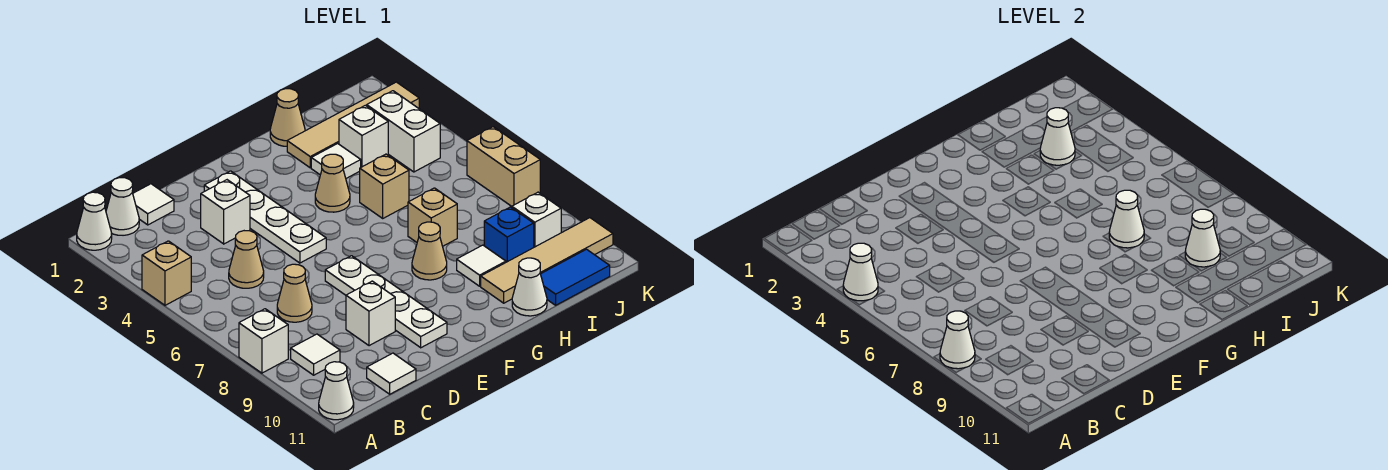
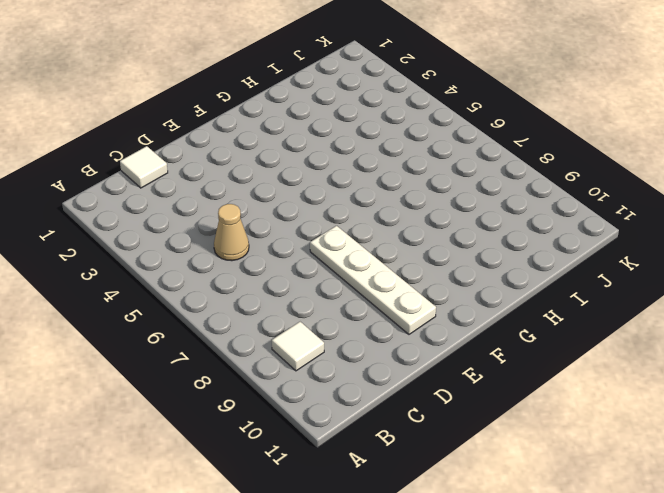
none -> white cone A1 level 1
none -> tan brick A4 level 1
none -> white brick A8 level 1
none -> white cone A11 level 1

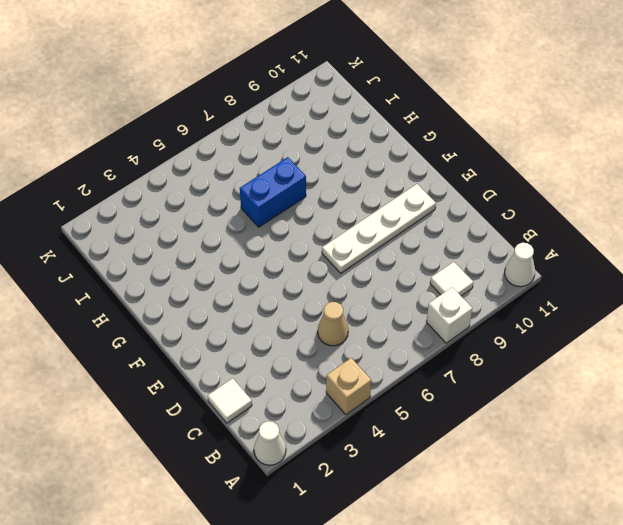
blue brick H6:H7 level 1 -> tan brick H7 level 1
none -> white cone B1 level 1
none -> tan cone C7 level 1
none -> white tile C11 level 1
none -> white brick D3 level 1

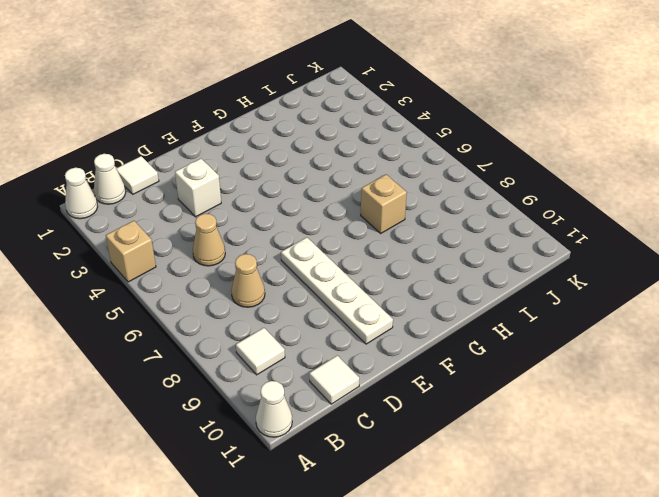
none -> white brick A8 level 1
none -> white brick D9 level 1
none -> white plate E2:E5 level 1
none -> tan cone G4 level 1

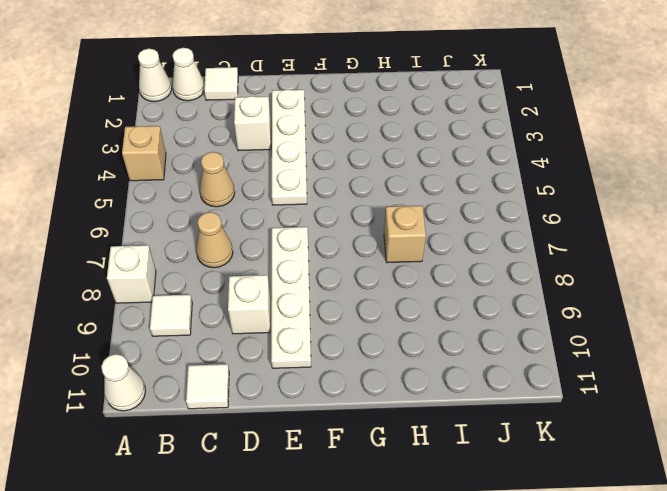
none -> tan cone G4 level 1
none -> tan cone G8 level 1
none -> tan cone H1 level 1
none -> tan tile H2:K2 level 1

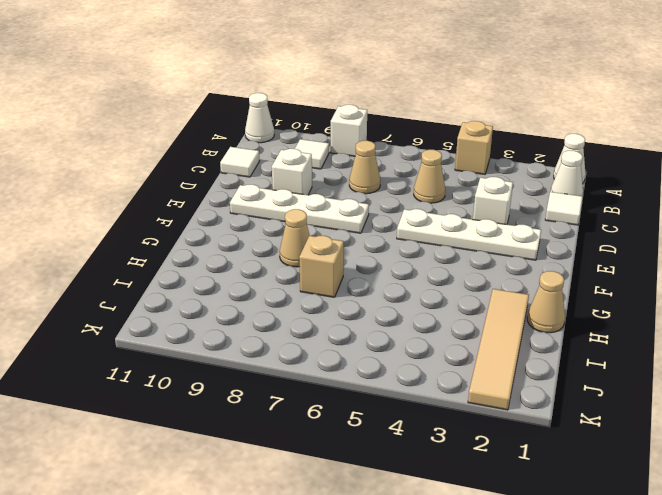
none -> tan cone G4 level 1
none -> white tile H3 level 1
none -> tan brick H5 level 1
none -> white tile H9 level 1

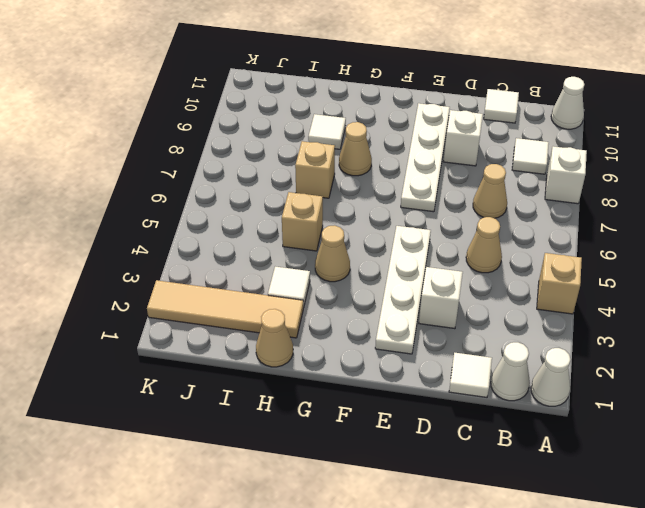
none -> tan tile H10:K10 level 1
none -> white cone H11 level 1
none -> white brick I3 level 1
none -> blue brick I9 level 1

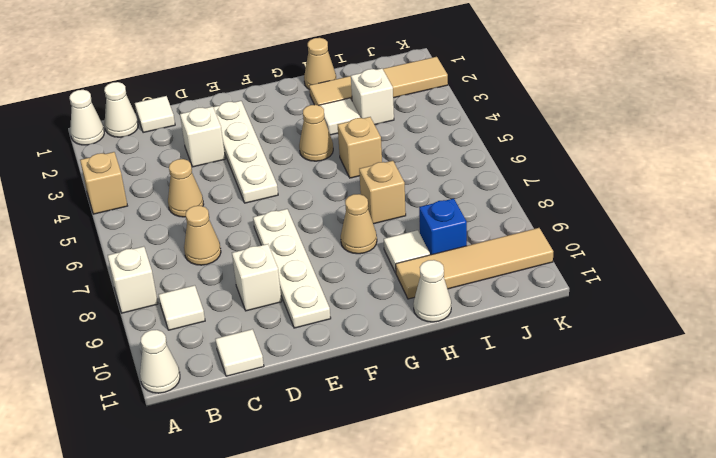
none -> blue tile I11:J11 level 1
none -> white brick J3:J4 level 1
none -> white brick J9 level 1
none -> tan brick K6:K7 level 1

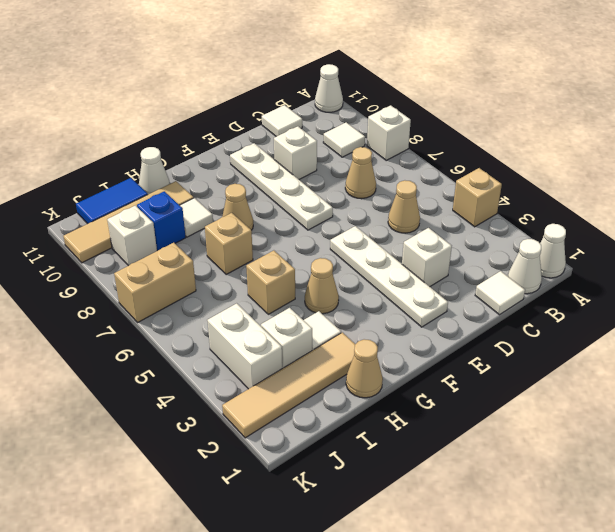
tan brick J7:K7 level 1 -> tan brick K6:K7 level 1
none -> white cone A4 level 2
none -> white cone A8 level 2
none -> white cone H7 level 2
none -> white cone I3 level 2

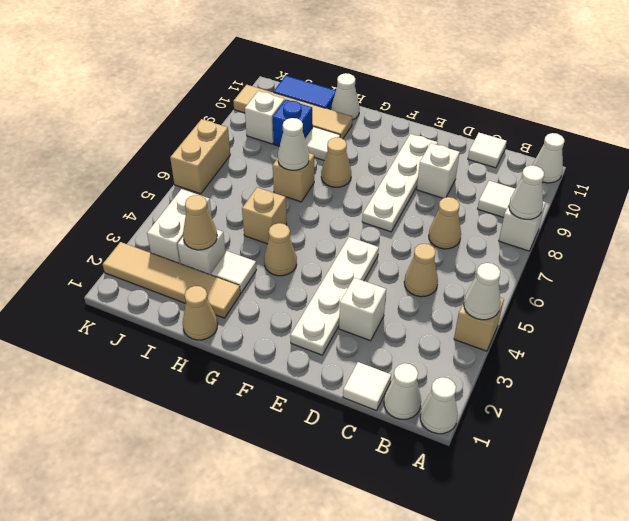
tan cone I3 level 2 -> white cone I3 level 2
none -> white cone I9 level 2

